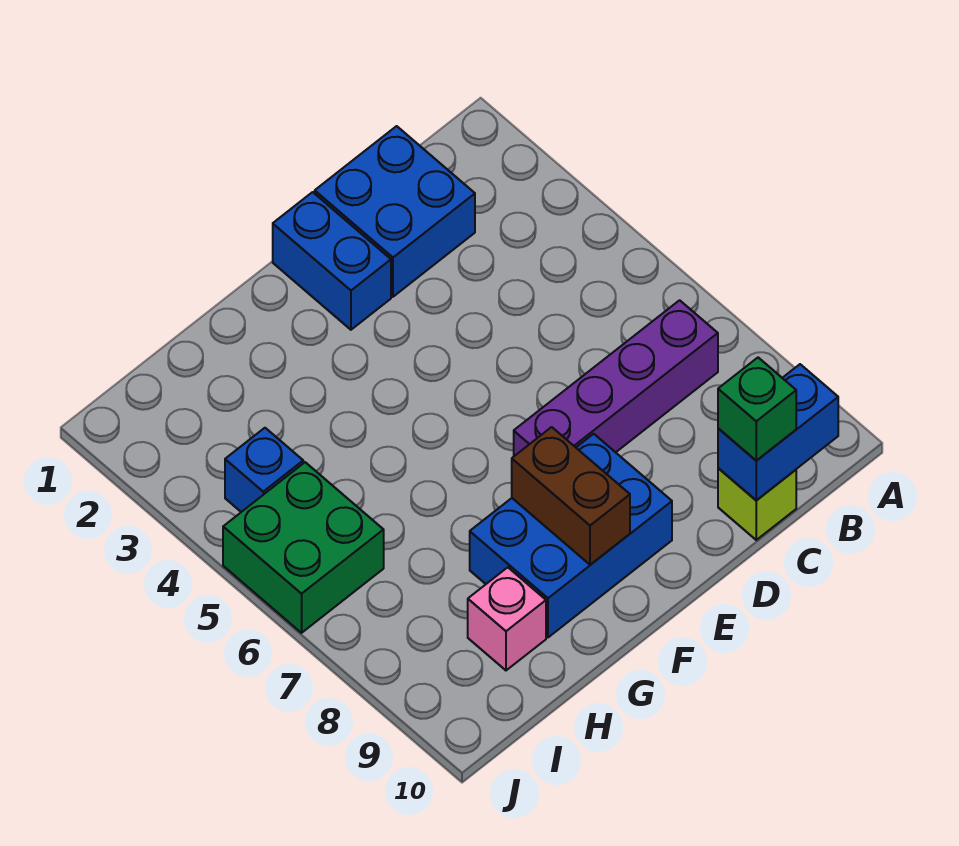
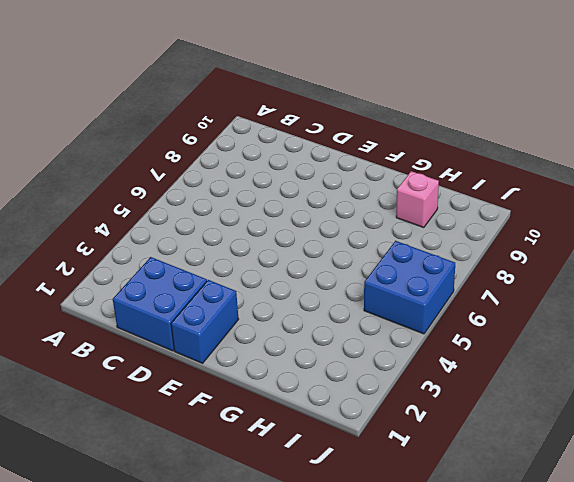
blue brick I5:J6 level 1 -> green brick I5:J6 level 1
none -> purple brick B7:E7 level 1
none -> lime brick C10 level 1

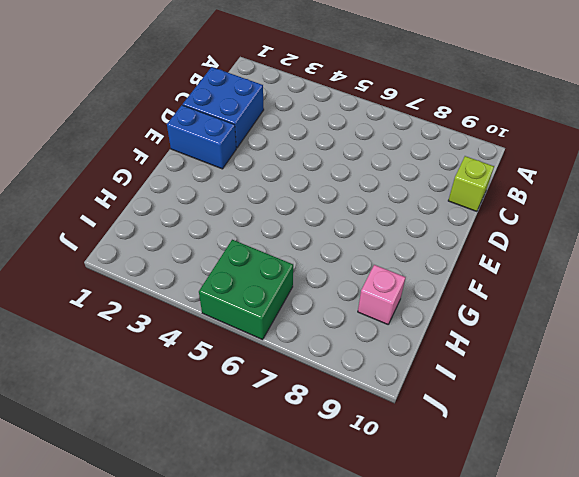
none -> purple brick B7:E7 level 1
none -> blue brick E8:G9 level 1

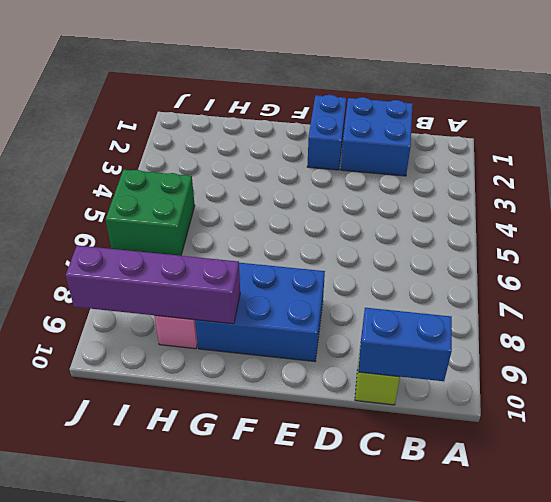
purple brick G9:J9 level 2 -> purple brick B7:E7 level 1
none -> blue brick I4 level 1
none -> brown brick F8:F9 level 2

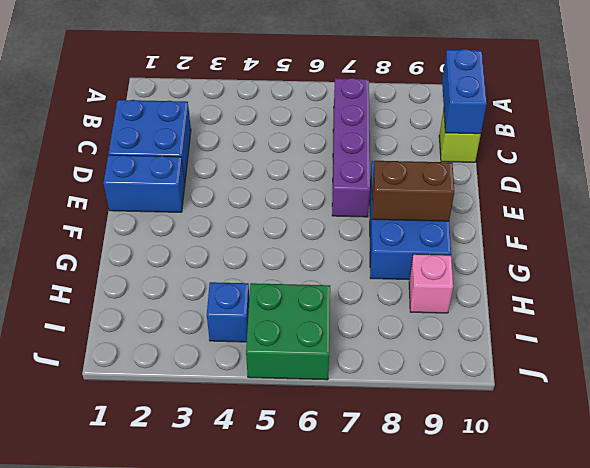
none -> green brick C10 level 3

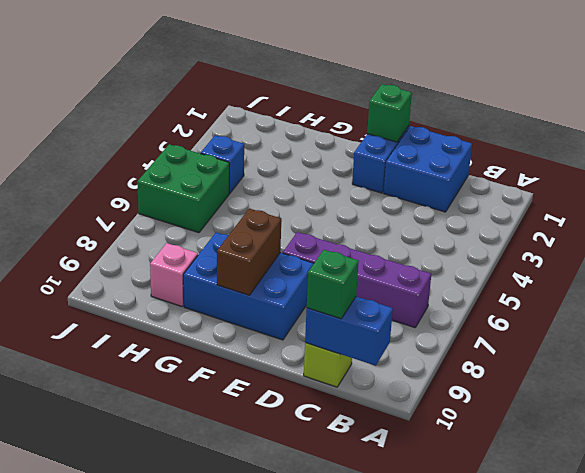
green brick E1 level 2 -> none

